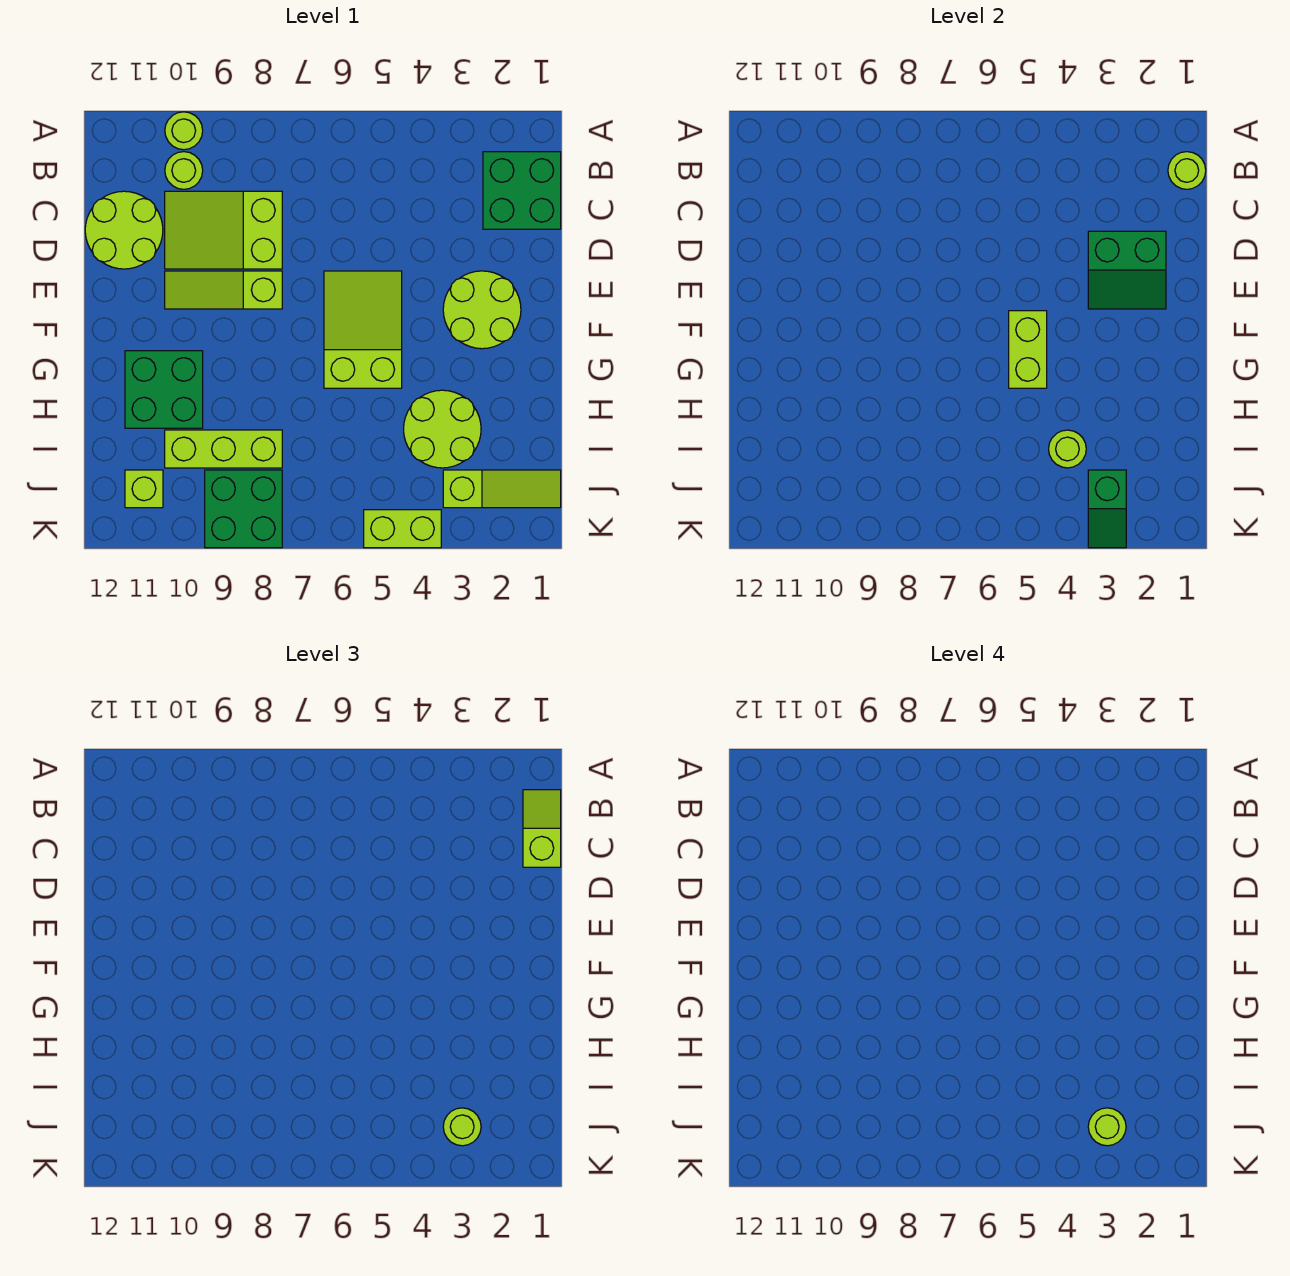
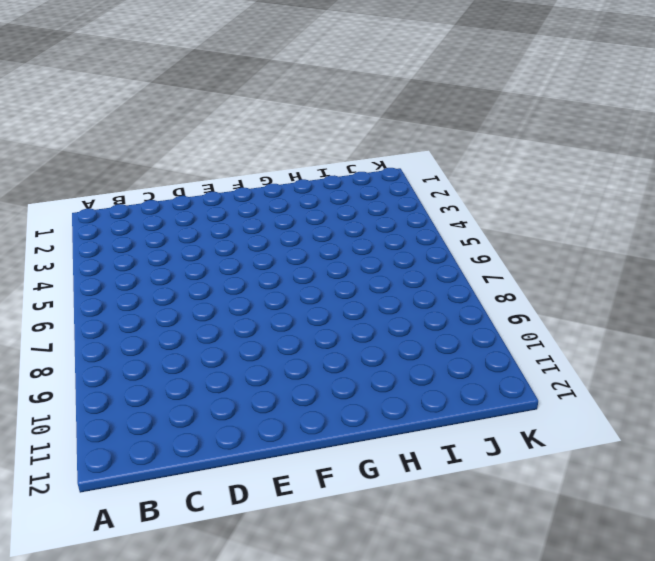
none -> lime round brick A10 level 1
none -> green brick B1:C2 level 1
none -> lime round brick B10 level 1

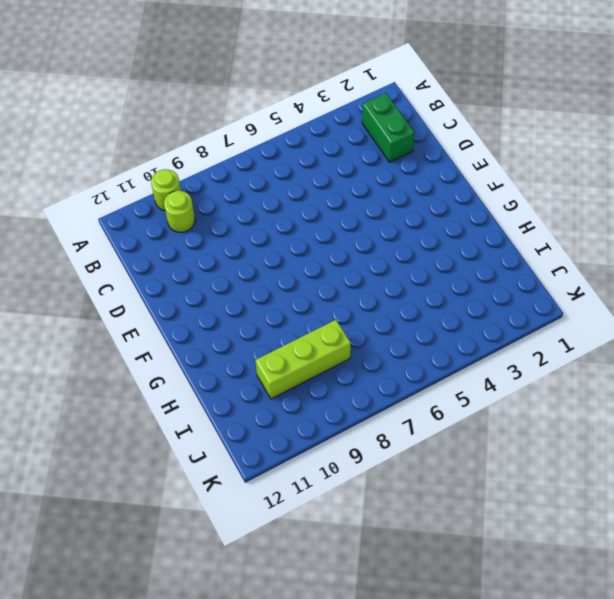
green brick B2:C2 level 1 -> green brick B1:C2 level 1
none -> lime slope C8:D10 level 1 top 8
none -> lime round brick C11:D12 level 1
none -> lime round brick E2:F3 level 1

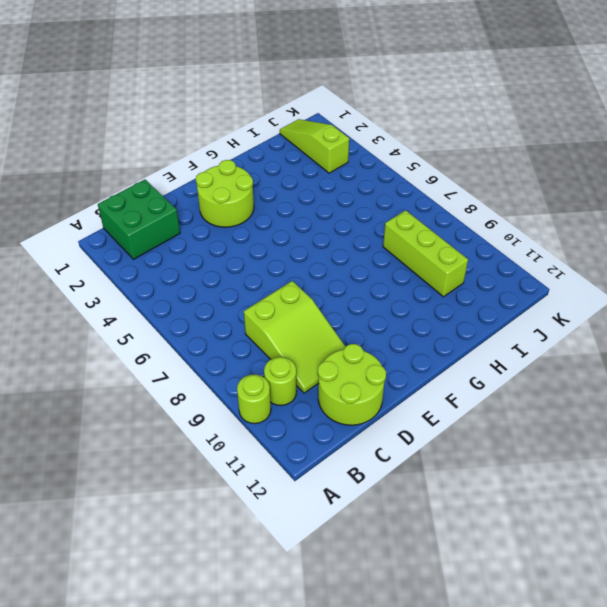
none -> lime slope E5:G6 level 1 top G
none -> lime slope E8:E10 level 1 top 8
none -> green brick G10:H11 level 1

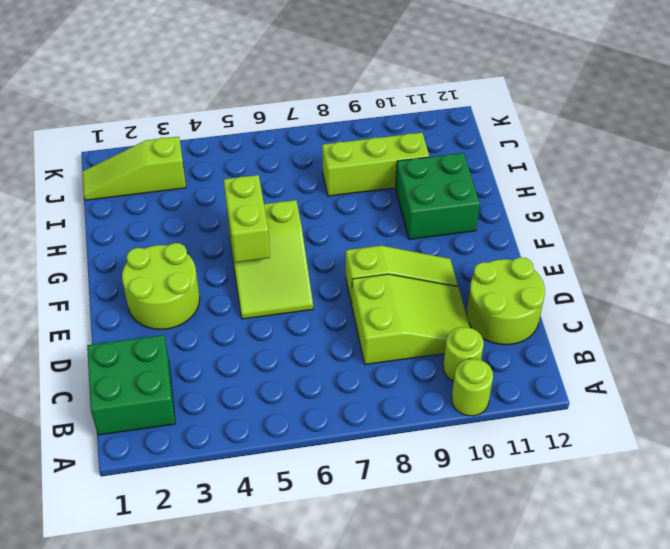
none -> lime round brick H3:I4 level 1
none -> green brick J8:K9 level 1
none -> lime brick J11 level 1

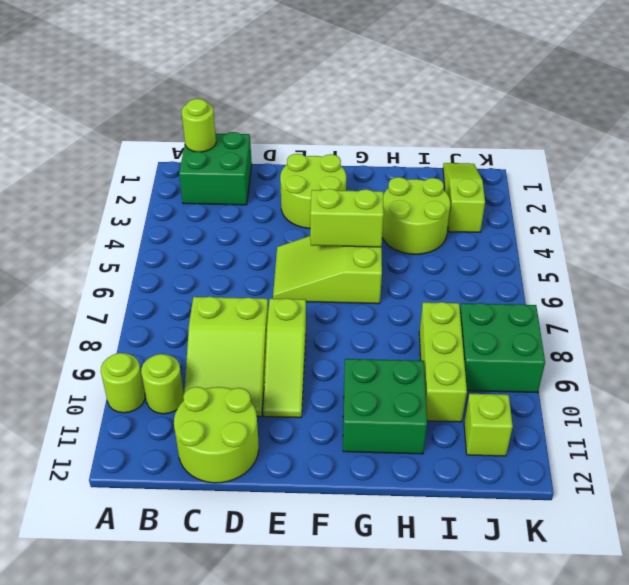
none -> lime brick K4:K5 level 1
none -> green slope D2:E3 level 2 top D
none -> lime round brick I4 level 2

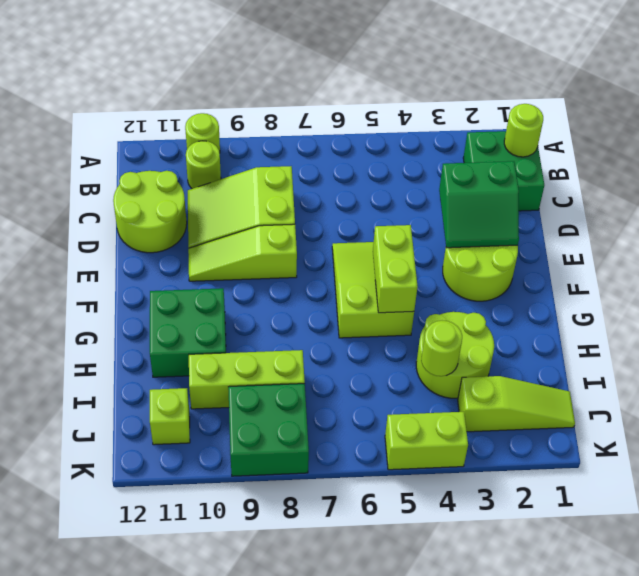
none -> green slope J3:K3 level 2 top J
none -> lime slope B1:C1 level 3 top C
none -> lime round brick J3 level 3

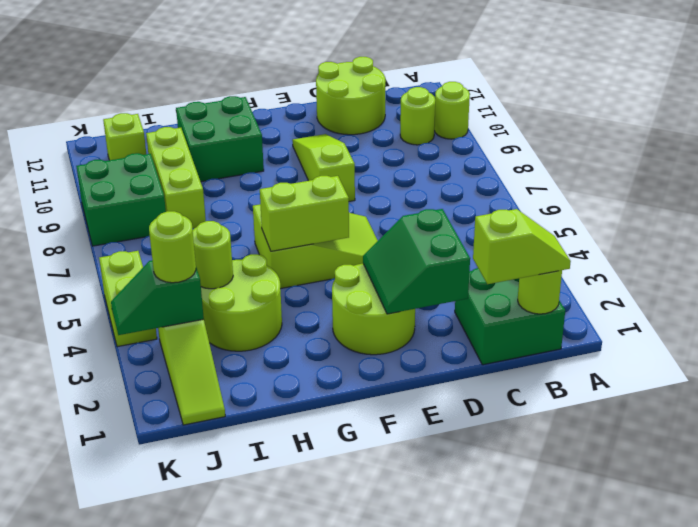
none -> lime slope C8:D10 level 1 top 8
none -> lime round brick J3 level 4

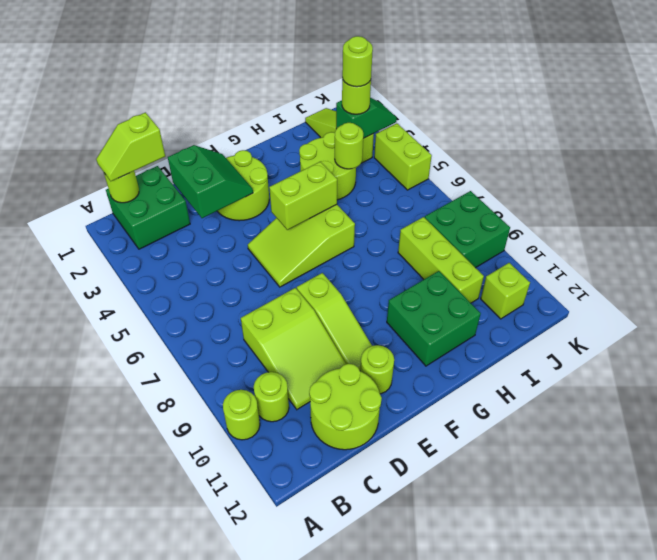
lime round brick E11 level 1 -> none

